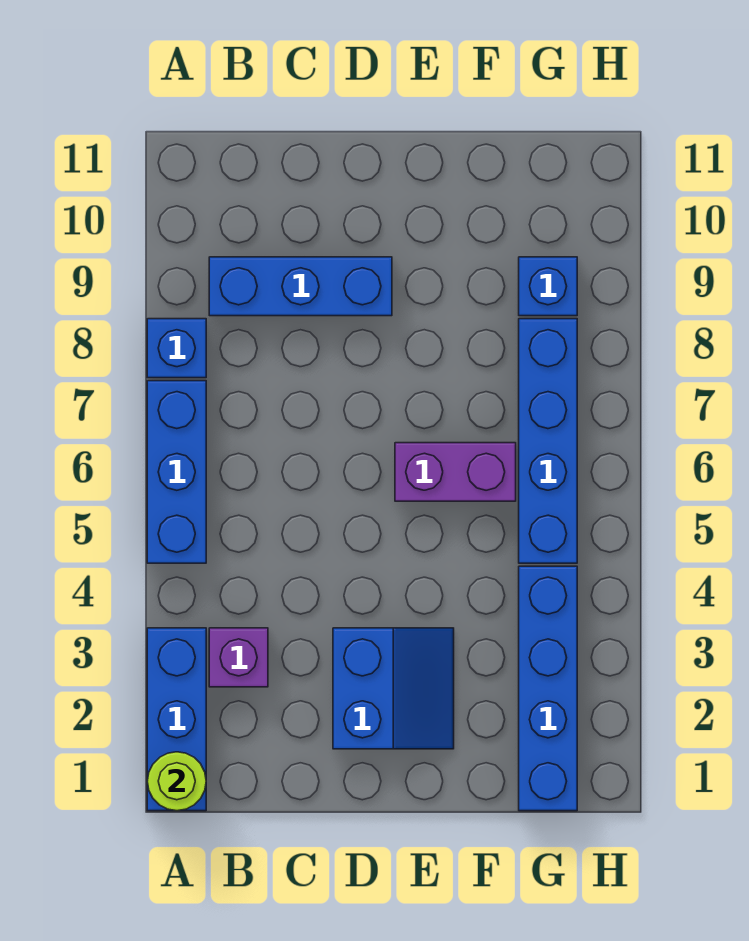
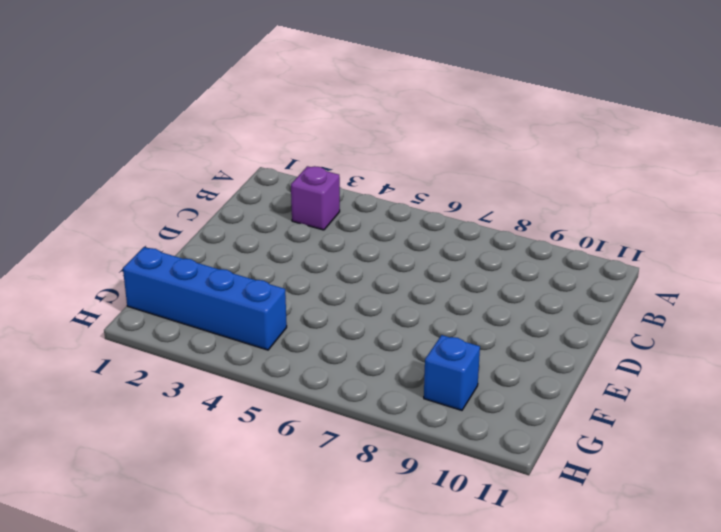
none -> blue brick A1:A3 level 1
none -> blue brick A5:A7 level 1

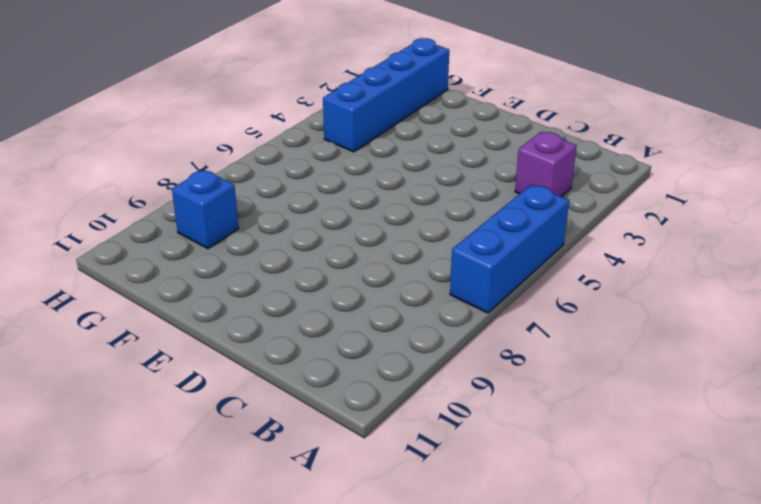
none -> blue brick A1:A3 level 1
none -> blue brick A8 level 1

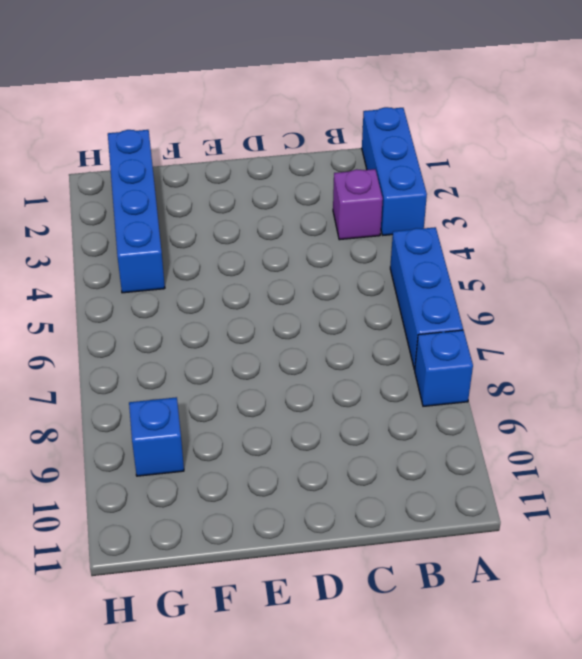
none -> blue brick B9:D9 level 1
none -> blue slope D2:E3 level 1 top D

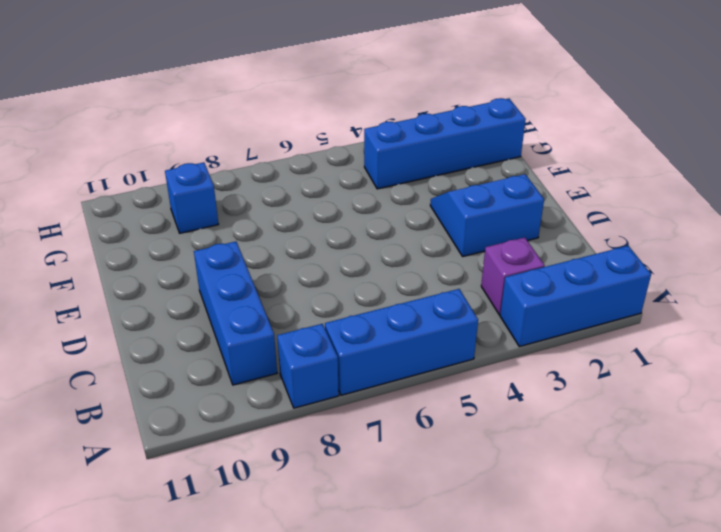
none -> purple brick E6:F6 level 1
none -> blue brick G5:G8 level 1

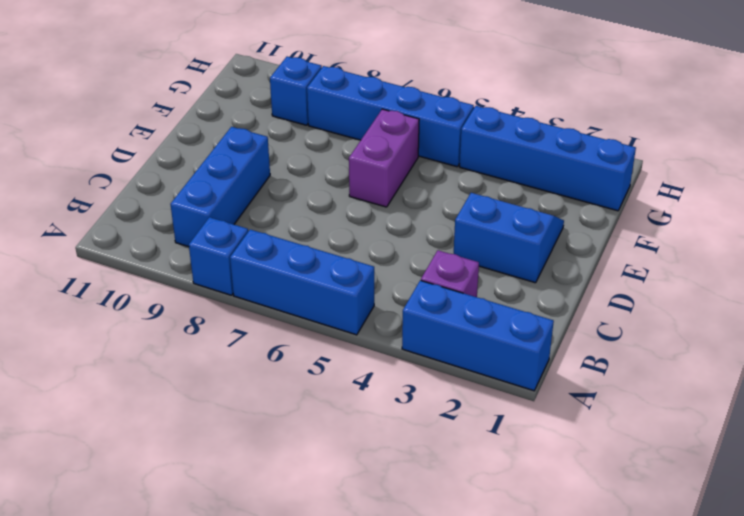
none -> lime round brick A1 level 2

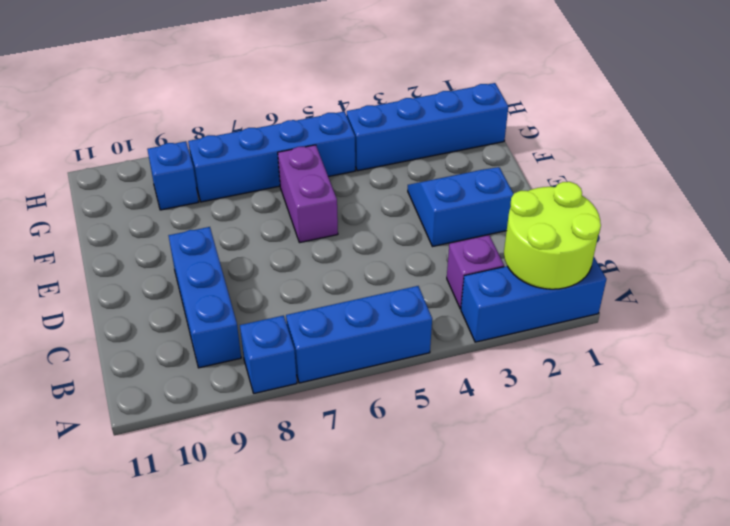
lime round brick A1:B2 level 2 -> lime round brick A1 level 2

